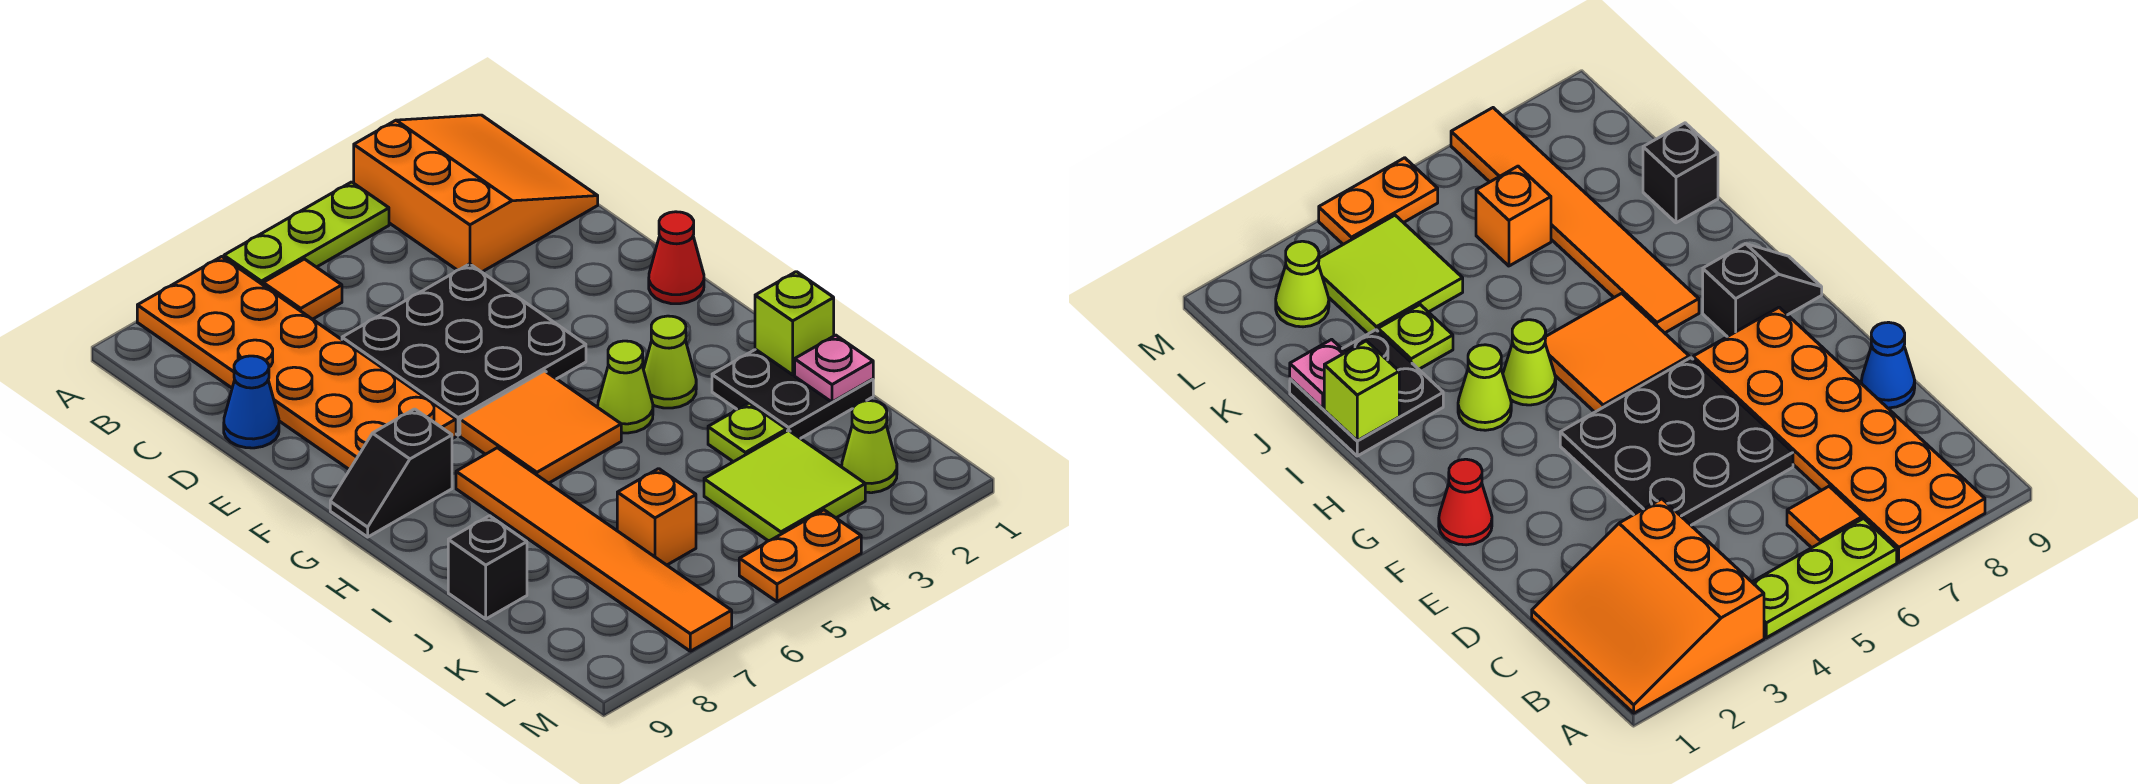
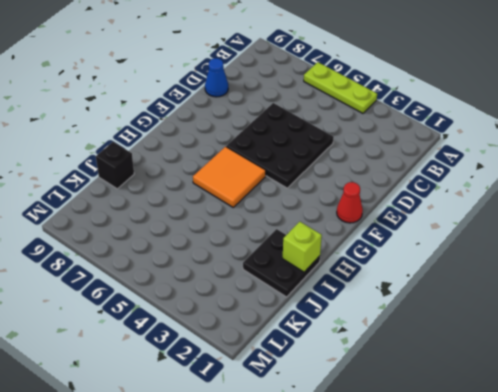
none -> orange slope A1:C3 level 1 top 3
none -> orange plate A7:F8 level 1
none -> orange tile B6 level 1

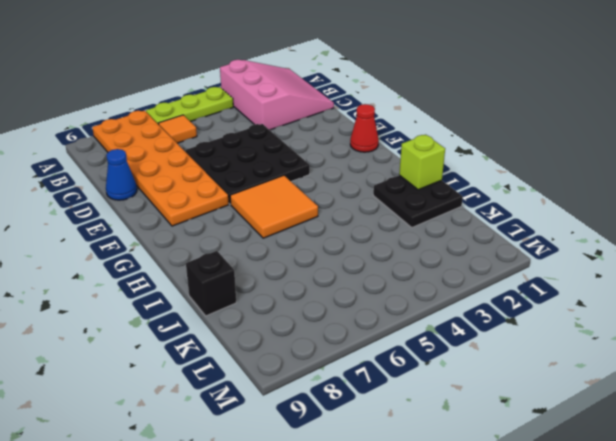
pink slope A1:C3 level 1 top 3 -> orange slope A1:C3 level 1 top 3
none -> black slope G8:G9 level 1 top 8
none -> lime cone H3 level 1
none -> lime cone H4 level 1

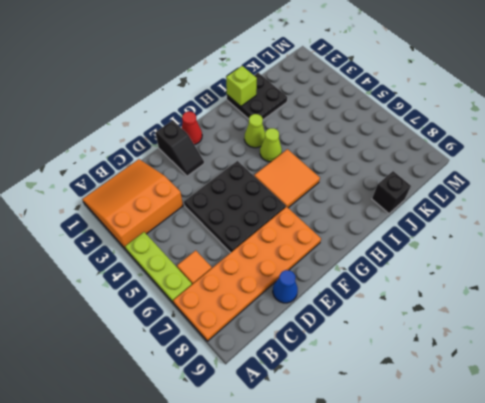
black slope E1:E2 level 1 top 1 -> black slope G8:G9 level 1 top 8
none -> orange tile H7:M7 level 1
none -> lime plate J3 level 1
none -> lime tile K3:L4 level 1

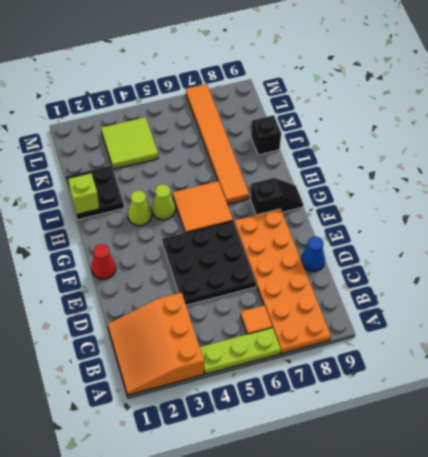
none -> lime plate J3 level 1
none -> orange brick K6 level 1
none -> lime cone L2 level 1

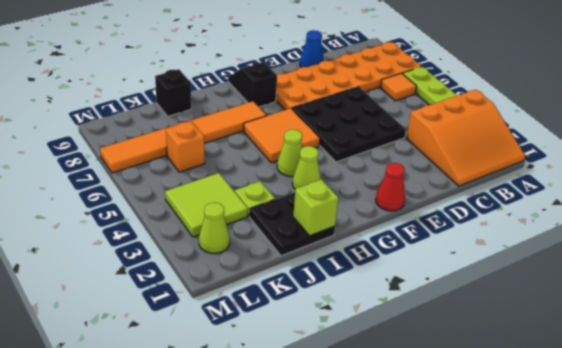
none -> orange plate M4:M5 level 1
none -> pink plate J1 level 2

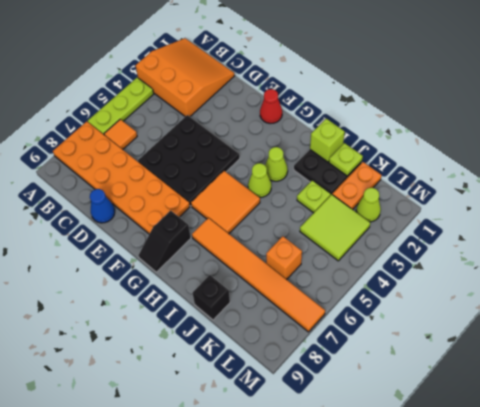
lime plate J1 level 2 -> pink plate J1 level 2
orange plate K1:K2 level 1 -> orange plate M4:M5 level 1

